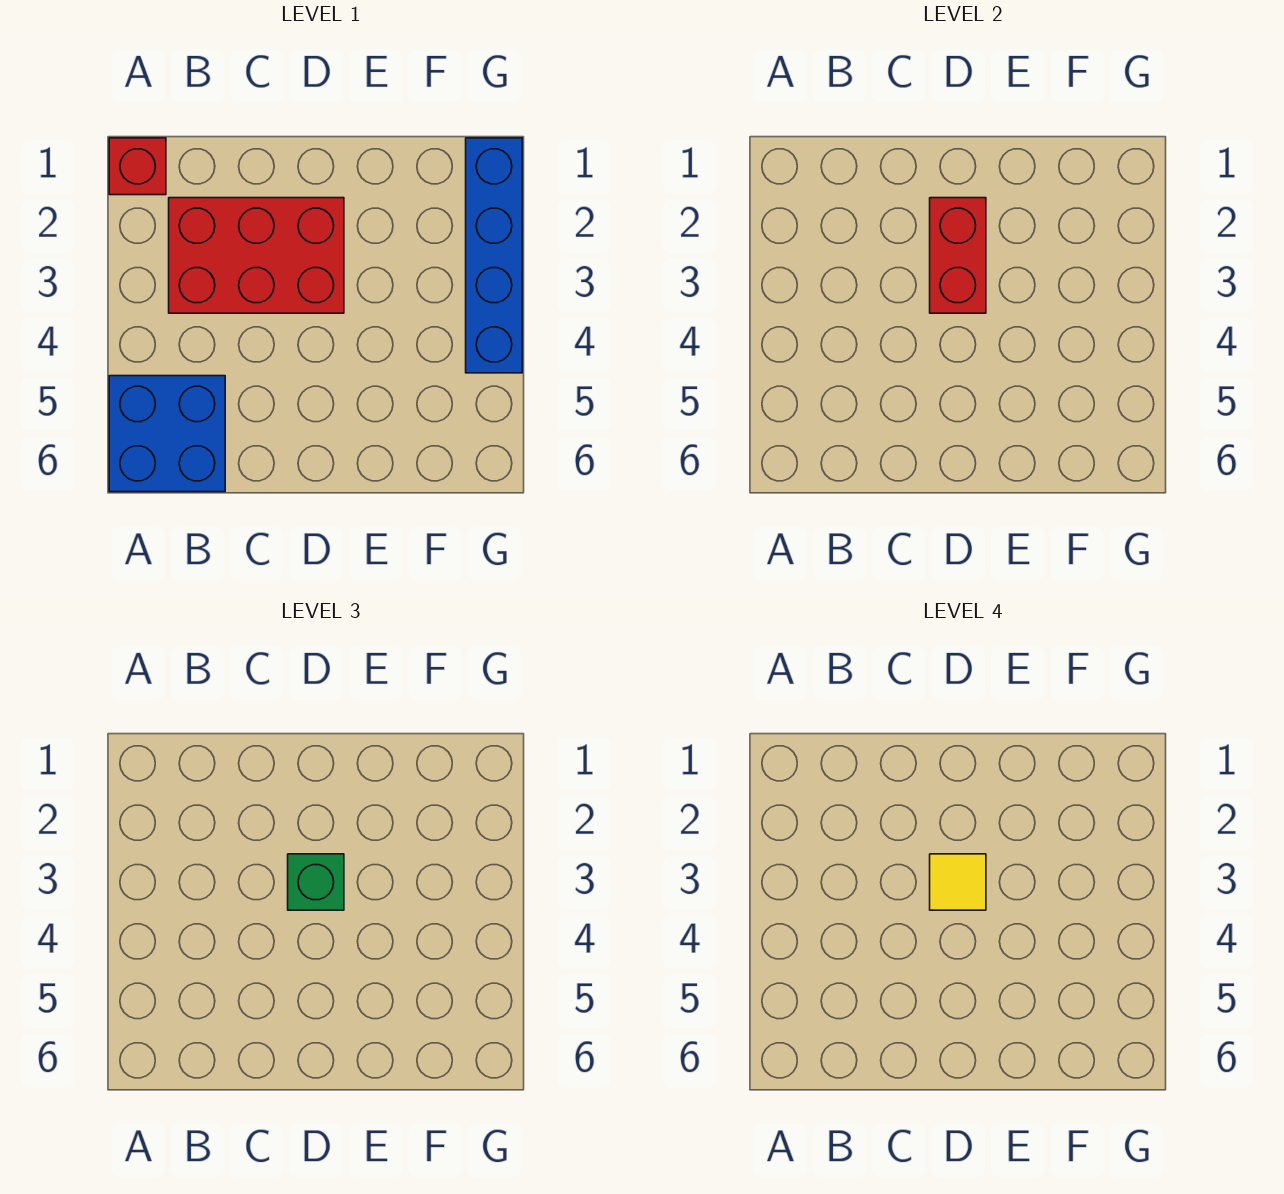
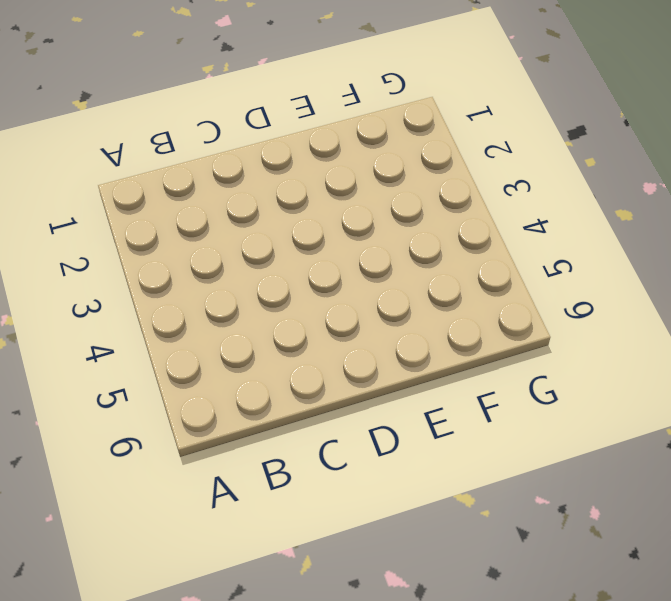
none -> red brick A1 level 1
none -> blue brick A5:B6 level 1

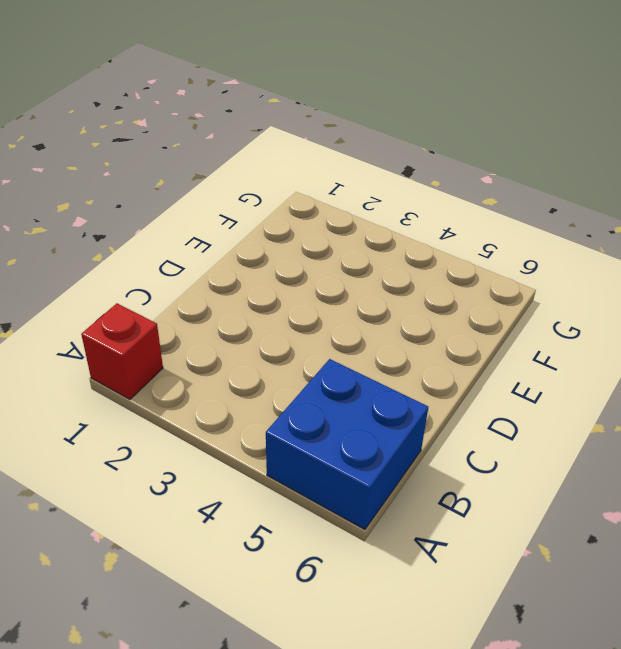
none -> red brick B2:D3 level 1
none -> blue brick G1:G4 level 1

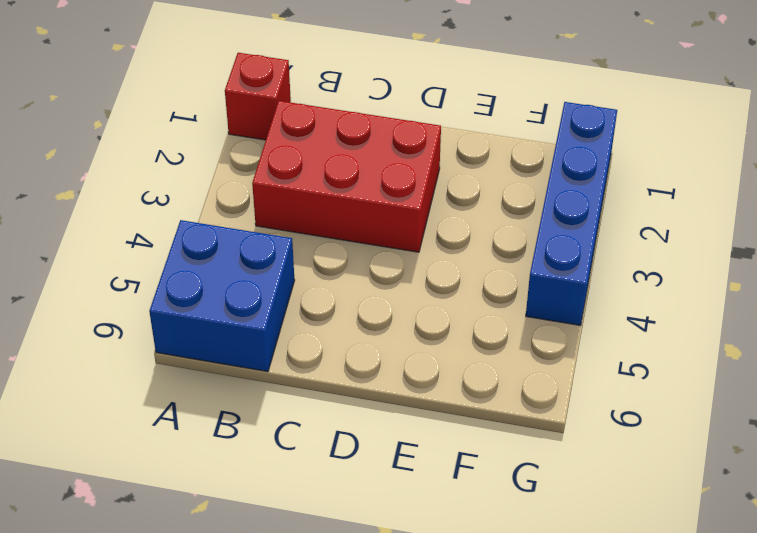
none -> red brick D2:D3 level 2
none -> green brick D3 level 3

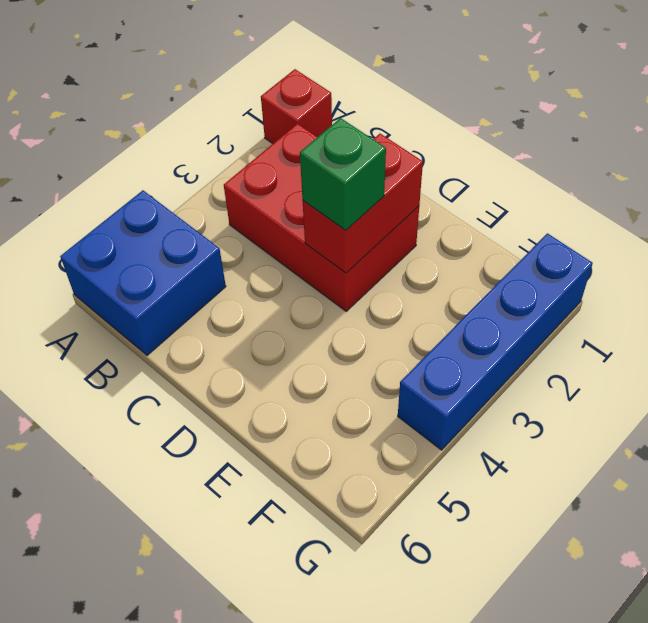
none -> yellow tile D3 level 4

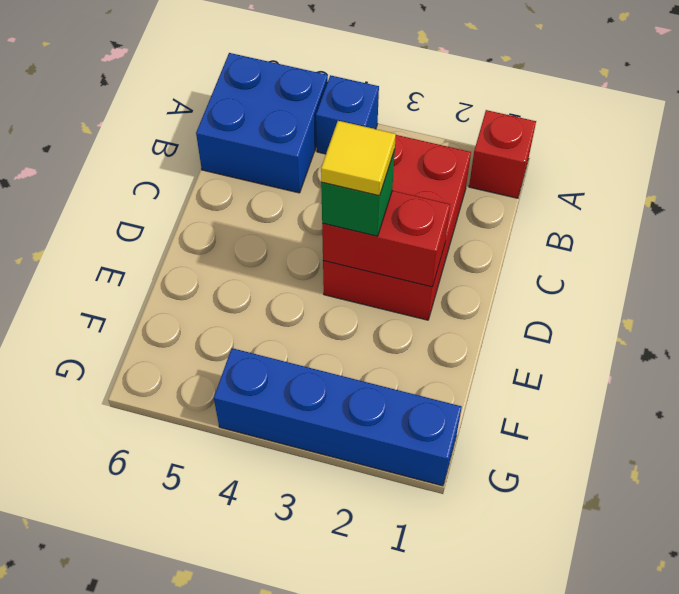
blue brick A4 level 1 -> none

